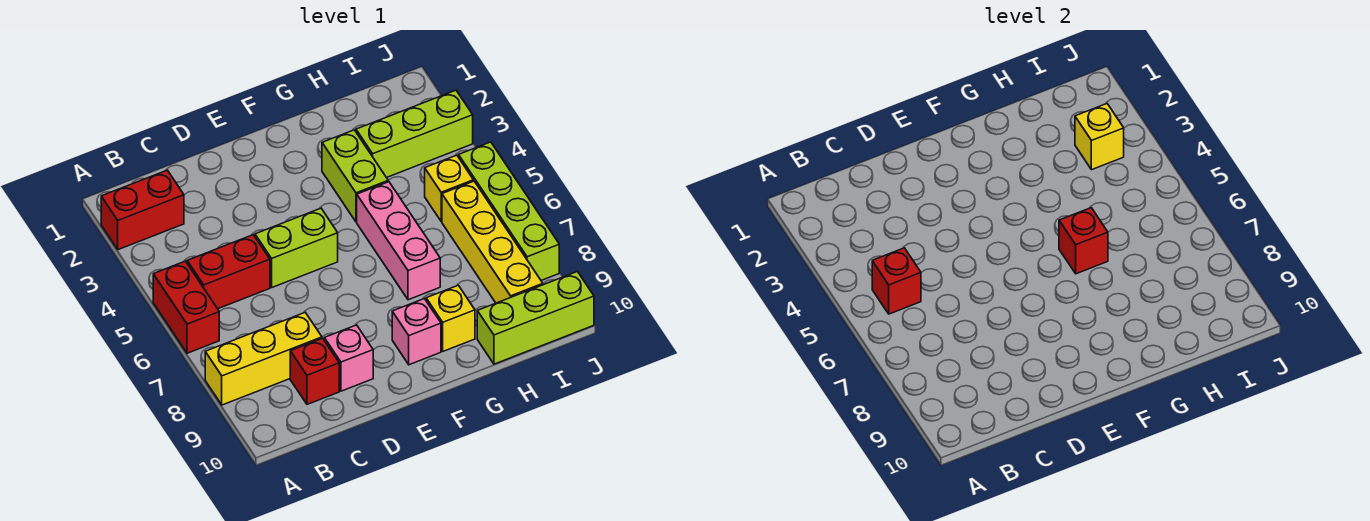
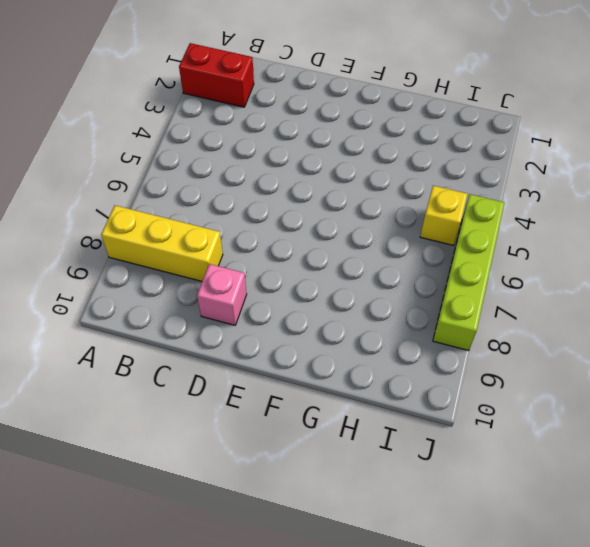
none -> red brick A5:A6 level 1
none -> red brick B5:C5 level 1
none -> red brick C9 level 1

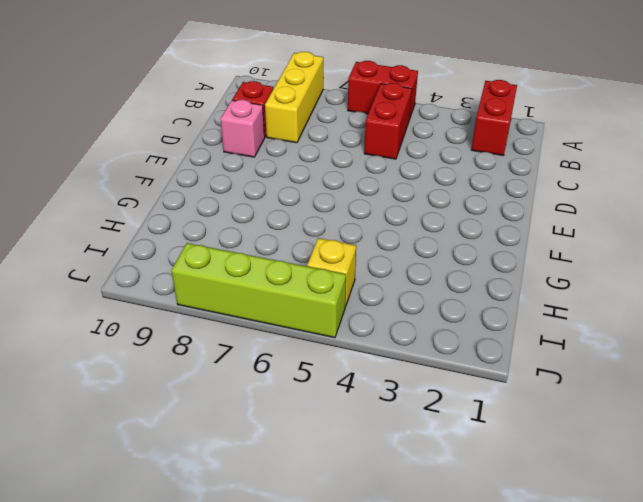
none -> lime brick D5:E5 level 1
none -> pink brick F9 level 1
none -> lime brick G3:G4 level 1

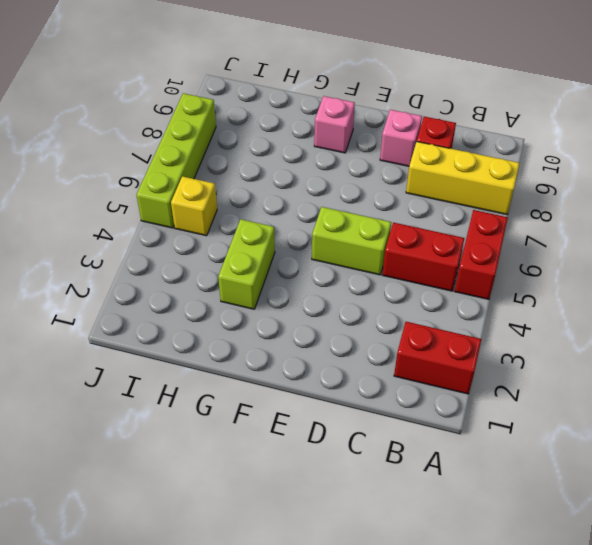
none -> pink brick G5:G7 level 1
none -> yellow brick G9 level 1
none -> lime brick H3:J3 level 1

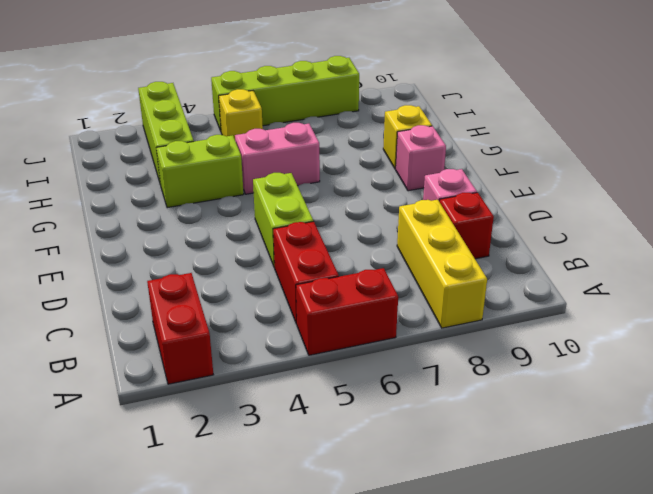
pink brick G5:G6 level 1 -> pink brick G5:G7 level 1
none -> lime brick H10:J10 level 1
none -> yellow brick I6:I9 level 1
none -> red brick B5 level 2

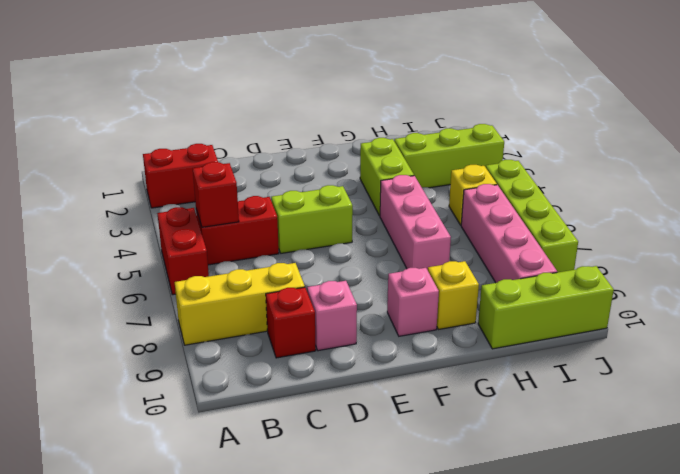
pink brick I6:I9 level 1 -> yellow brick I6:I9 level 1
none -> red brick G6 level 2
none -> yellow brick I3 level 2

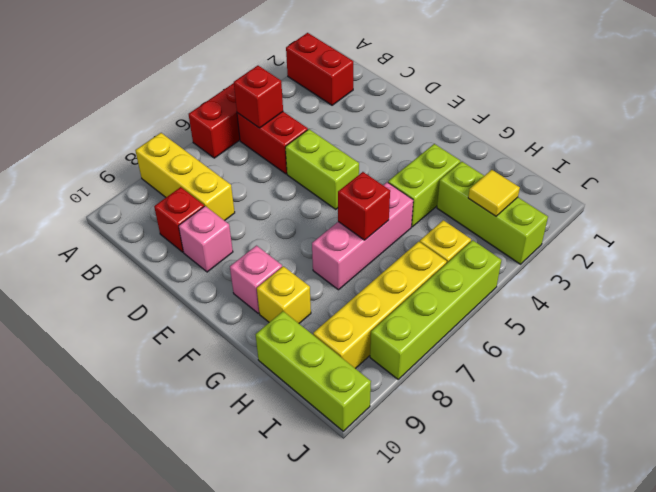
yellow tile I3 level 2 -> yellow brick I3 level 2

